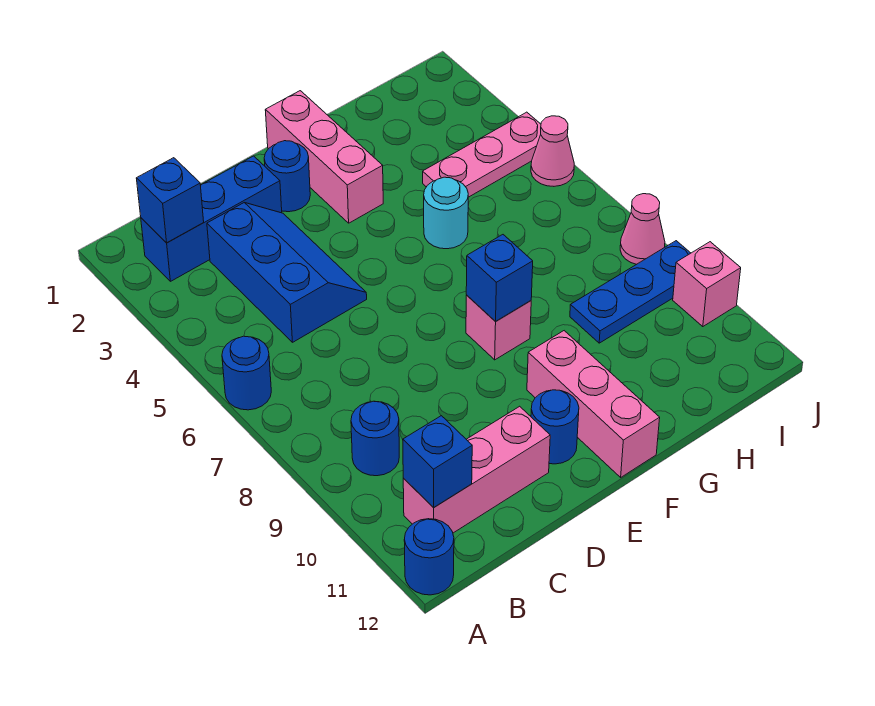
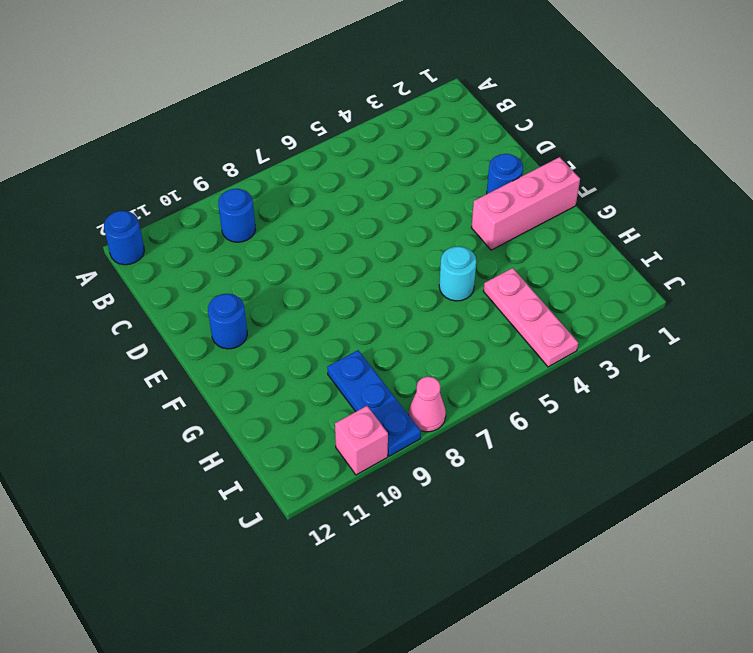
none -> blue round brick A6 level 1
none -> blue brick B2:D2 level 1
none -> pink brick B11:D11 level 1

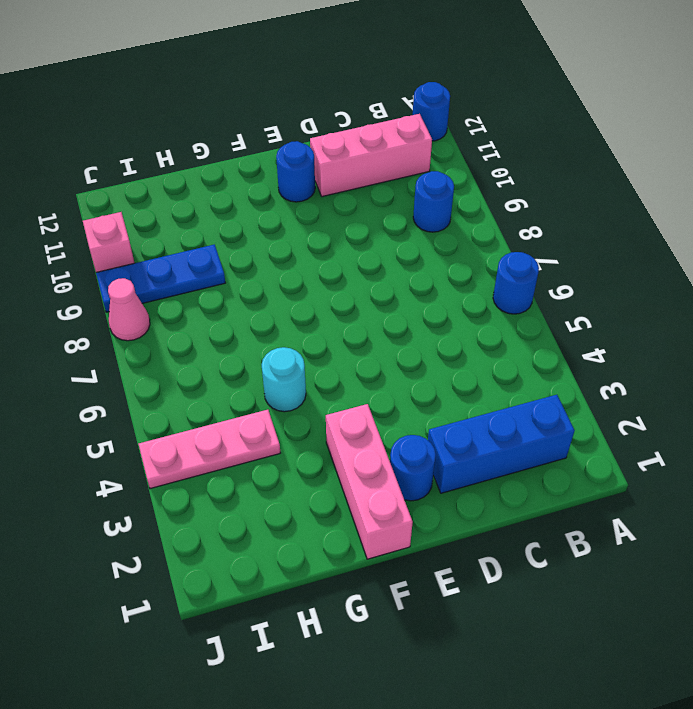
none -> blue slope C3:D5 level 1 top C
none -> pink brick F8 level 1
none -> pink brick F10:F12 level 1

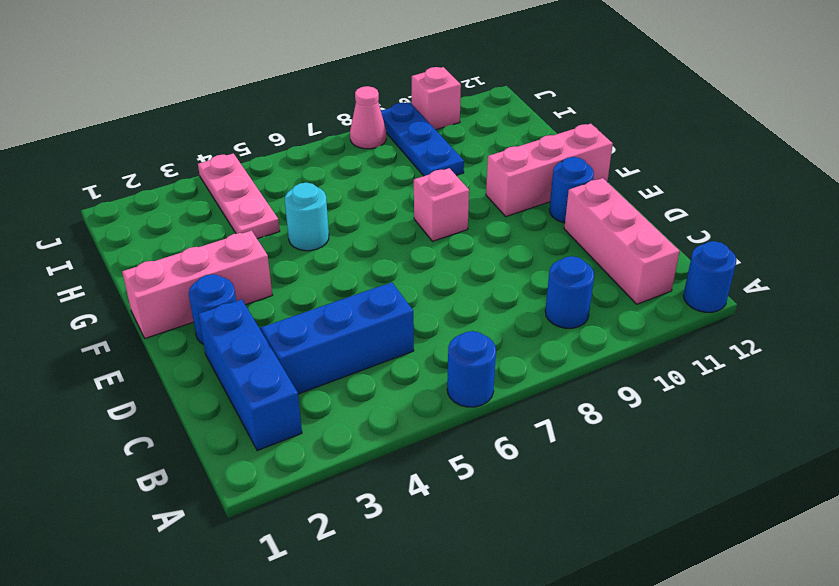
none -> pink cone J5 level 1
none -> blue brick B2 level 2
none -> blue brick B11 level 2

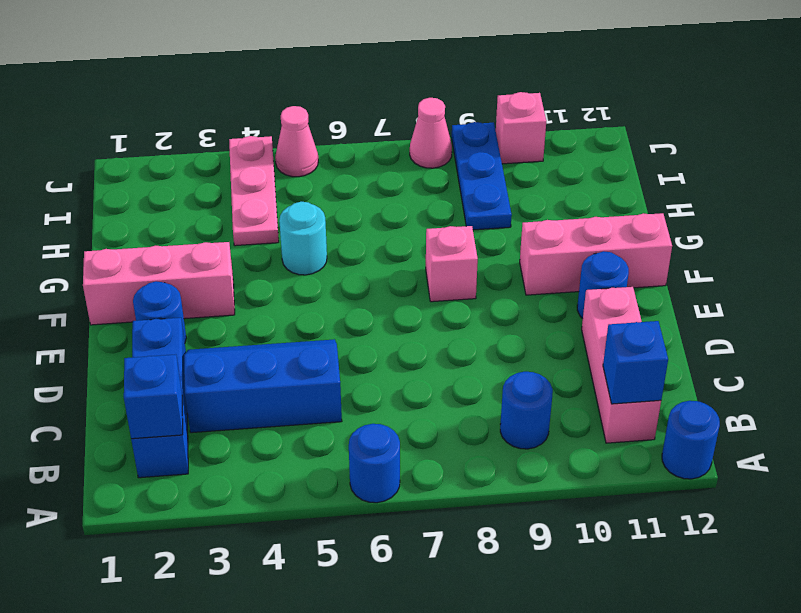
none -> blue brick F8 level 2

